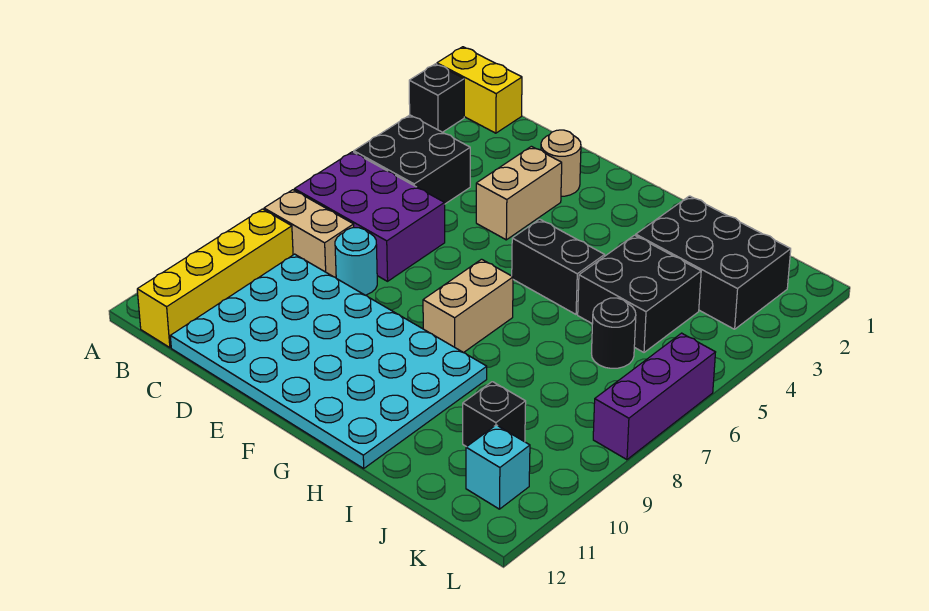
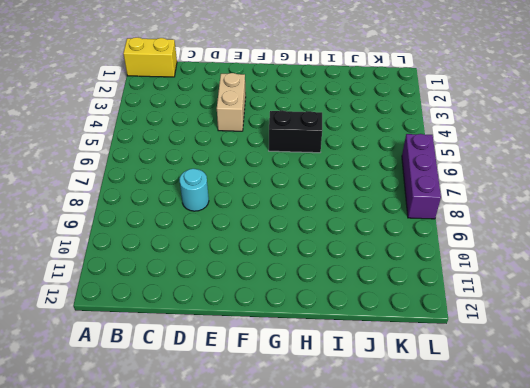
none -> black brick A2 level 1
none -> black brick B4:C5 level 1
none -> purple brick B6:D7 level 1

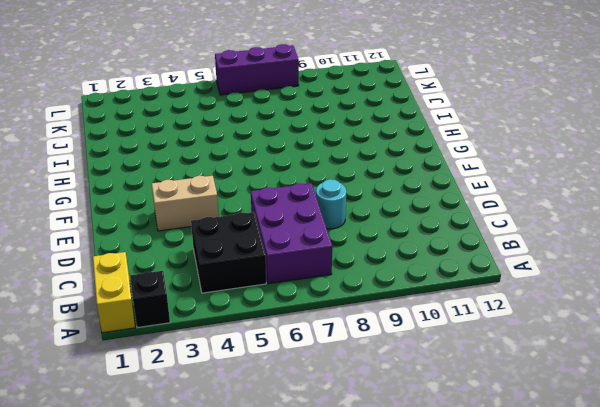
none -> tan brick B8:C8 level 1
none -> yellow brick B9:B12 level 1
none -> cyan plate C9:H12 level 1

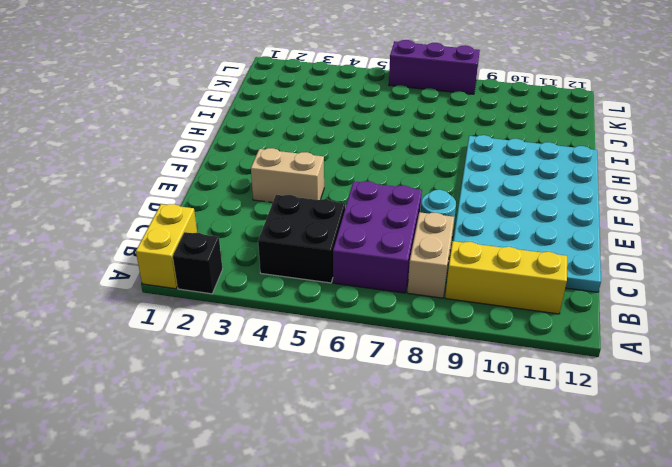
yellow brick B9:B11 level 1 -> yellow brick B9:B12 level 1
none -> tan round brick E2 level 1
none -> black brick G5:H5 level 1
none -> tan brick G7:G8 level 1

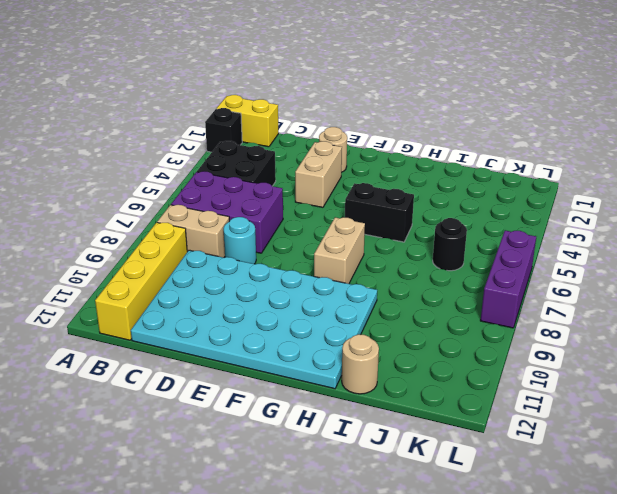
tan round brick I12 level 1 -> none
none -> black brick I2:K3 level 1
none -> black brick I4:J5 level 1
none -> black brick J10 level 1

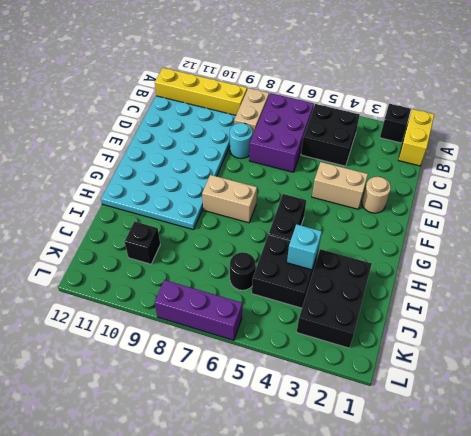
cyan brick I4 level 2 -> cyan brick K11 level 1

